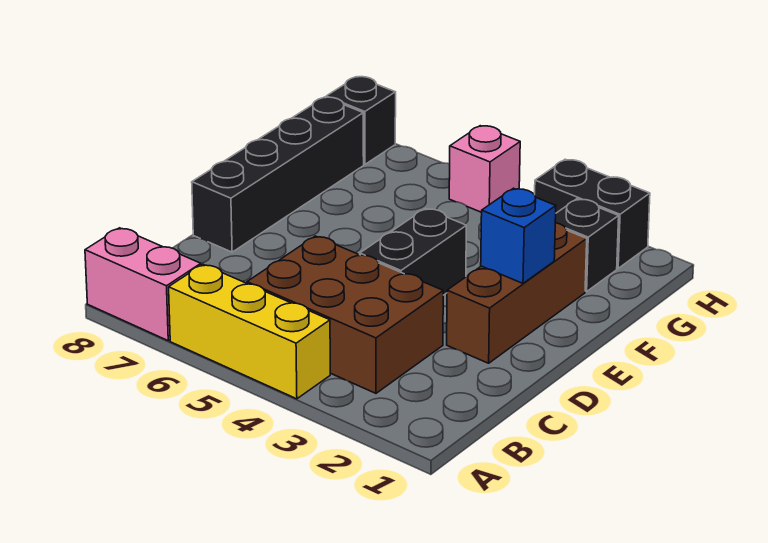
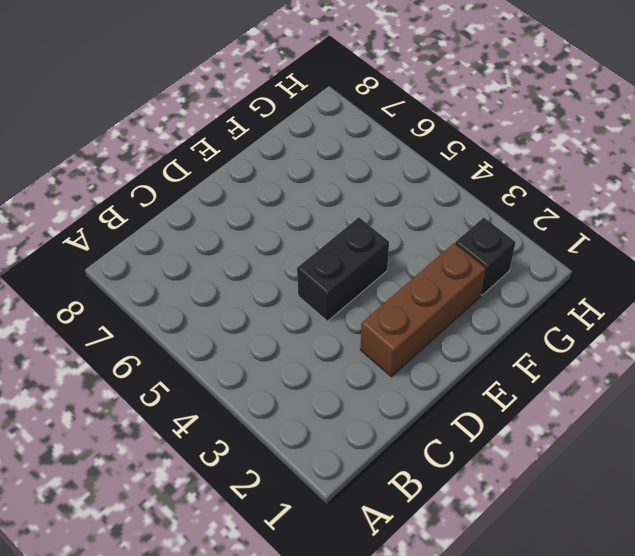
none -> yellow brick A4:A6 level 1
none -> pink brick A7:A8 level 1

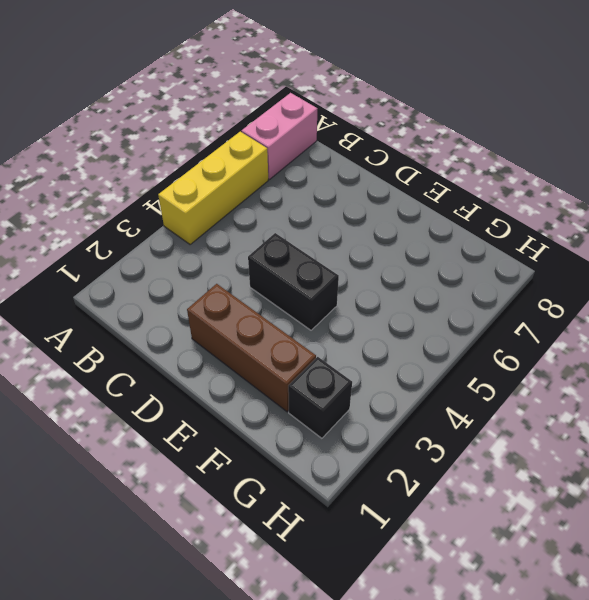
none -> brown brick B3:C5 level 1
none -> black brick D8:G8 level 1

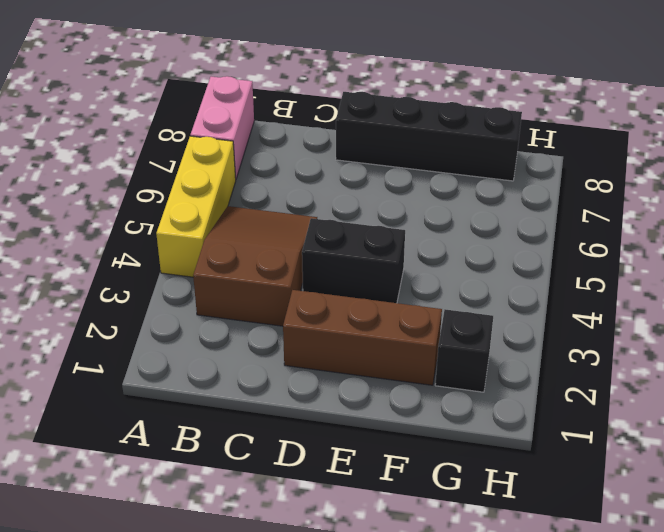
brown slope B3:C5 level 1 top 3 -> brown brick B3:C5 level 1
none -> black brick H2:H3 level 1
none -> pink brick H5 level 1

